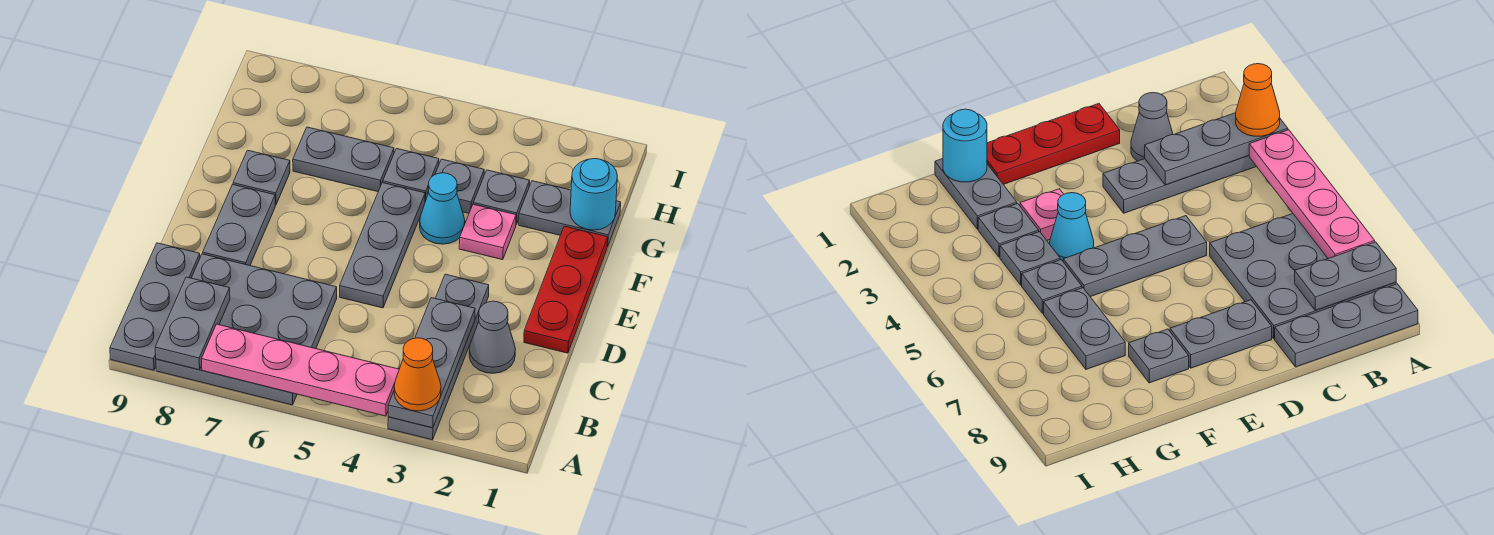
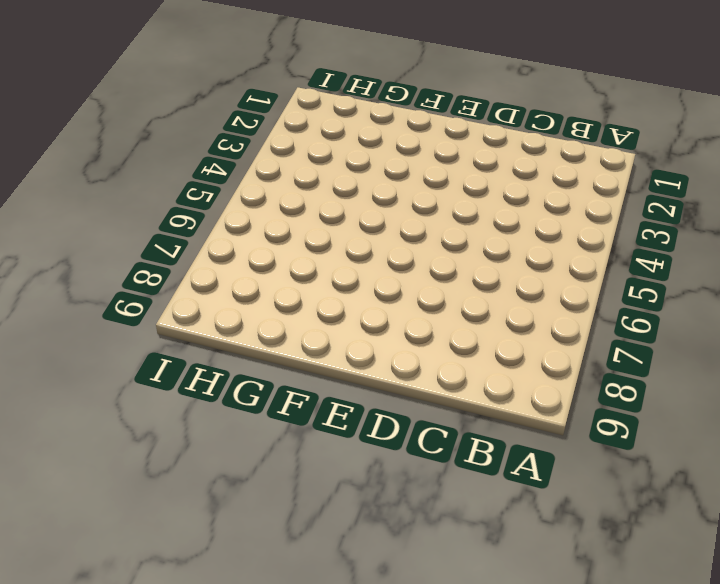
none -> grey plate A3:D3 level 1
none -> grey plate A6:C8 level 1
none -> grey plate A9:C9 level 1

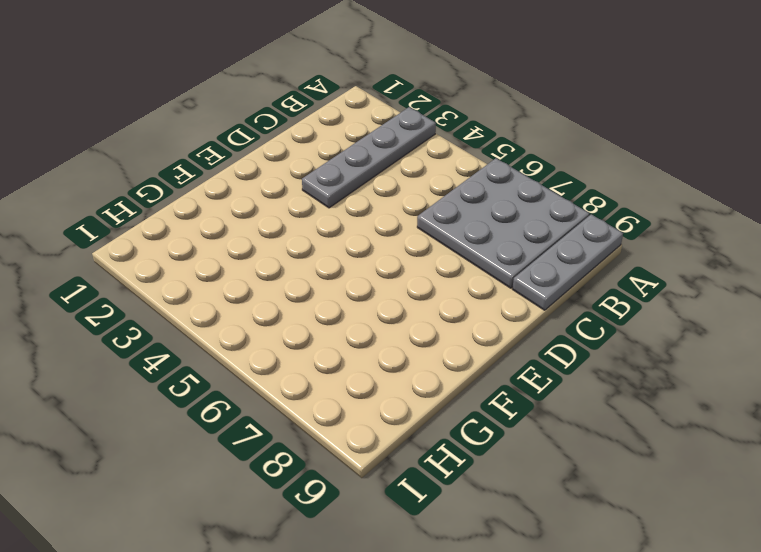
none -> grey cone C2 level 1
none -> red plate D1:F1 level 1
none -> grey plate D5:F5 level 1

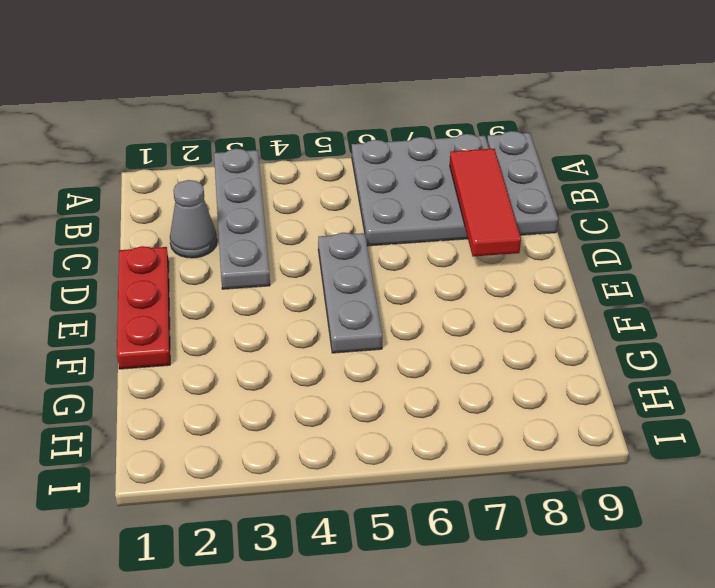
red tile B8:D8 level 2 -> grey plate A8:B8 level 2
none -> grey plate D8:E8 level 1
none -> pink plate F3 level 1
none -> cyan cone F4 level 1

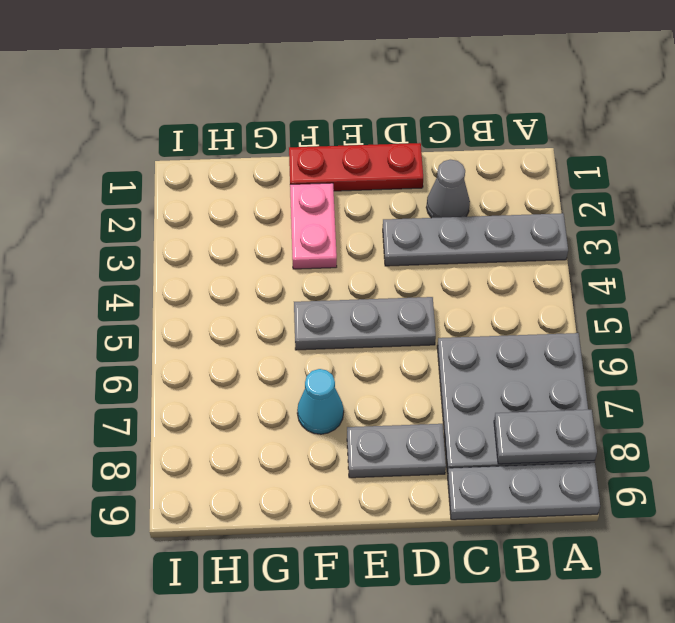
pink plate F2:F3 level 1 -> pink plate F3 level 1
cyan cone F7 level 1 -> cyan cone F4 level 1
none -> grey plate F8 level 1
none -> grey plate G1:G2 level 1
none -> grey plate G3 level 1

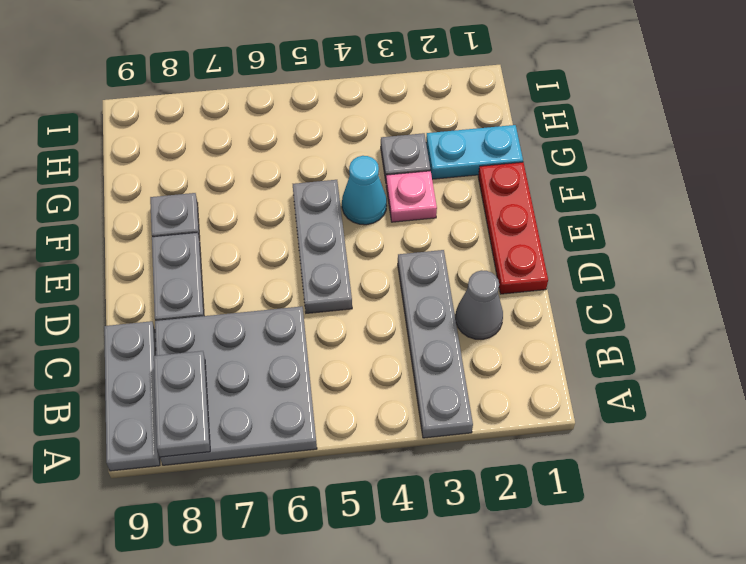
cyan plate G1:G2 level 1 -> grey plate G1:G2 level 1
none -> grey plate G4 level 1
none -> grey plate G5 level 1
none -> grey plate G6:G7 level 1

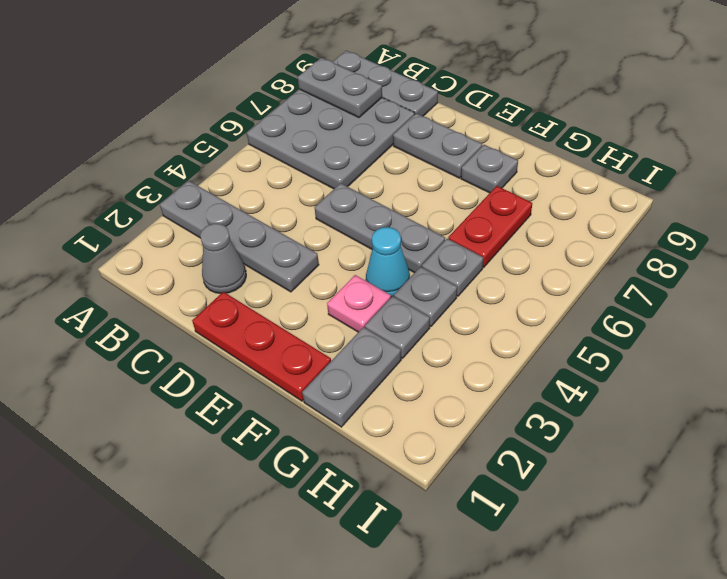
red plate G6:G7 level 1 -> grey plate G6:G7 level 1
none -> grey plate A3:C3 level 2
none -> pink plate A4:A7 level 2
none -> cyan round brick G1 level 2

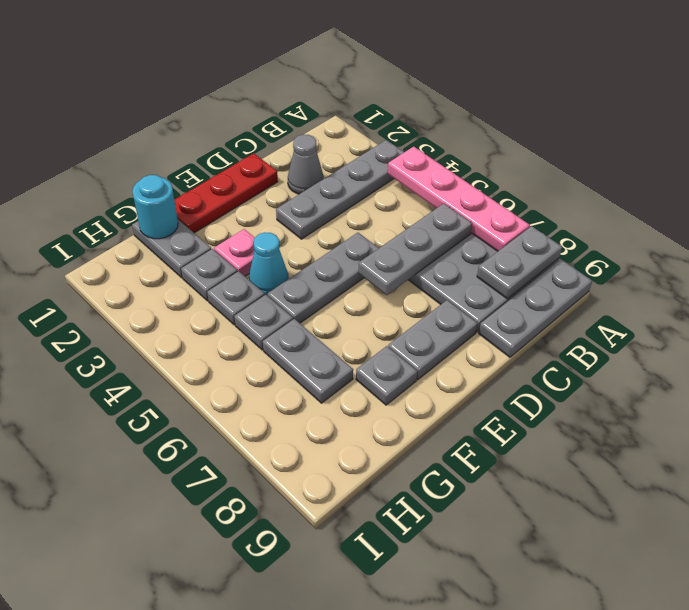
grey plate B6:D6 level 2 -> grey plate A3:C3 level 2
none -> orange cone A3 level 3

